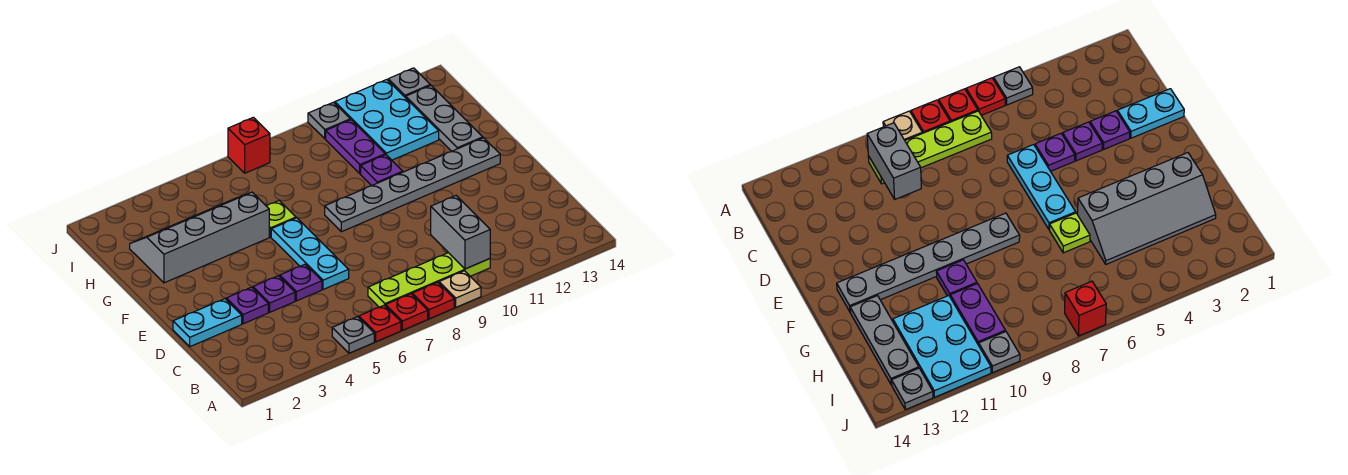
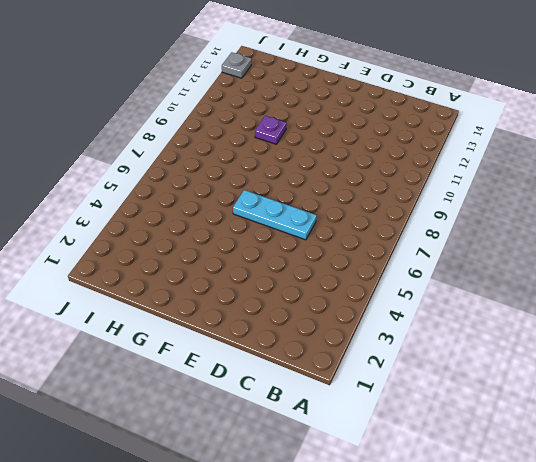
none -> grey plate A5 level 1
none -> red plate A6 level 1
none -> red plate A7 level 1

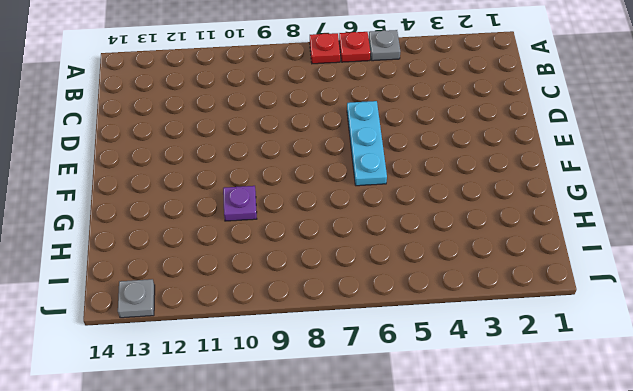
none -> red plate A8 level 1
none -> tan plate A9 level 1
none -> lime plate B7:B10 level 1

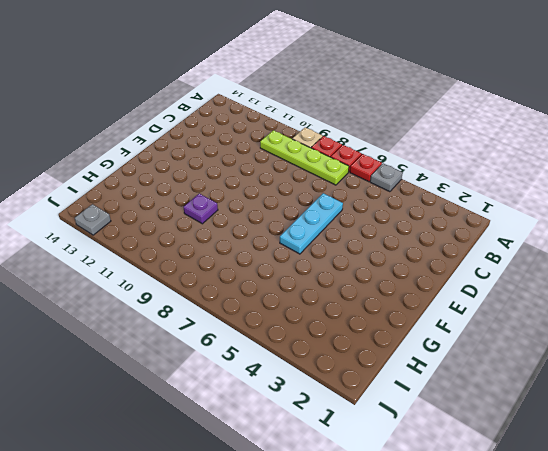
none -> cyan plate D1:D2 level 1
none -> purple plate D3 level 1
none -> purple plate D4 level 1

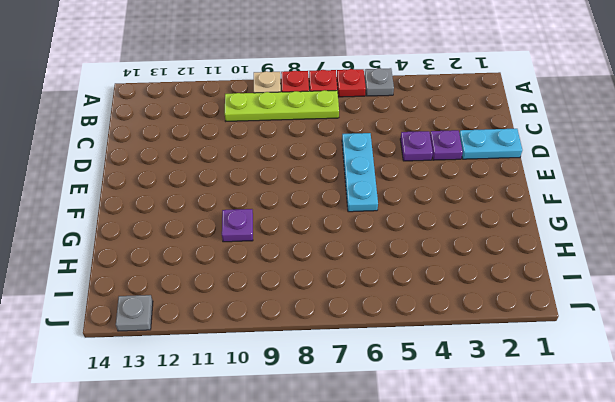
none -> purple plate D5 level 1
none -> grey plate F8:F13 level 1
none -> grey slope G2:H5 level 1 top G

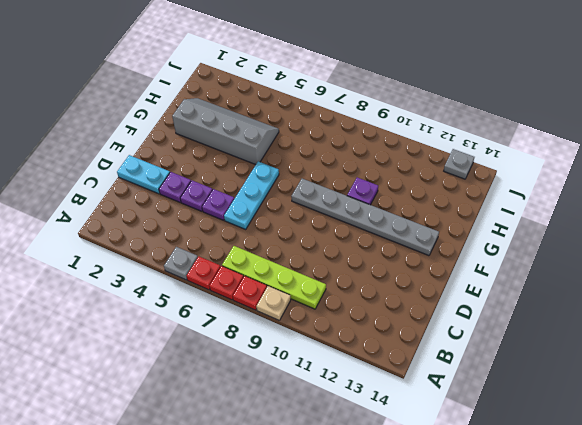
none -> lime plate G6 level 1
none -> grey plate G13:I13 level 1
none -> purple plate H10:I10 level 1

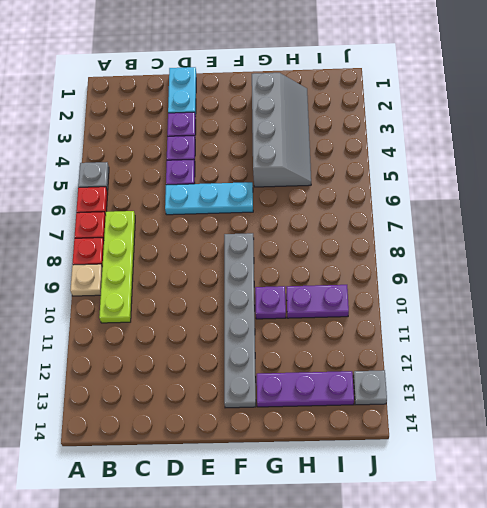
purple plate G13:I13 level 1 -> grey plate G13:I13 level 1
none -> lime plate G6 level 1
none -> cyan plate H11:J12 level 1
none -> red brick J7 level 1

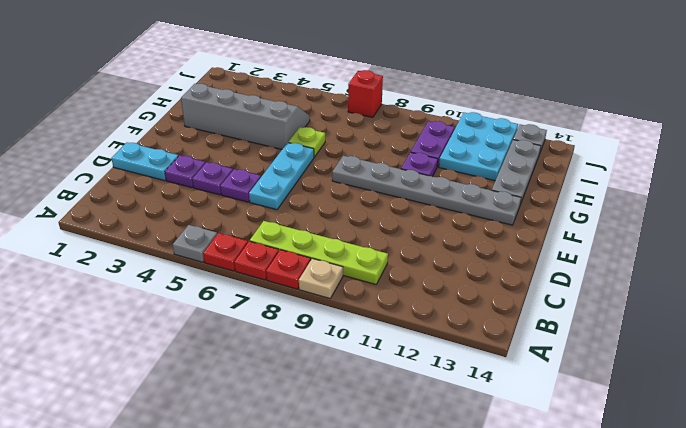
none -> grey plate J10 level 1
none -> grey brick B10:C10 level 2

